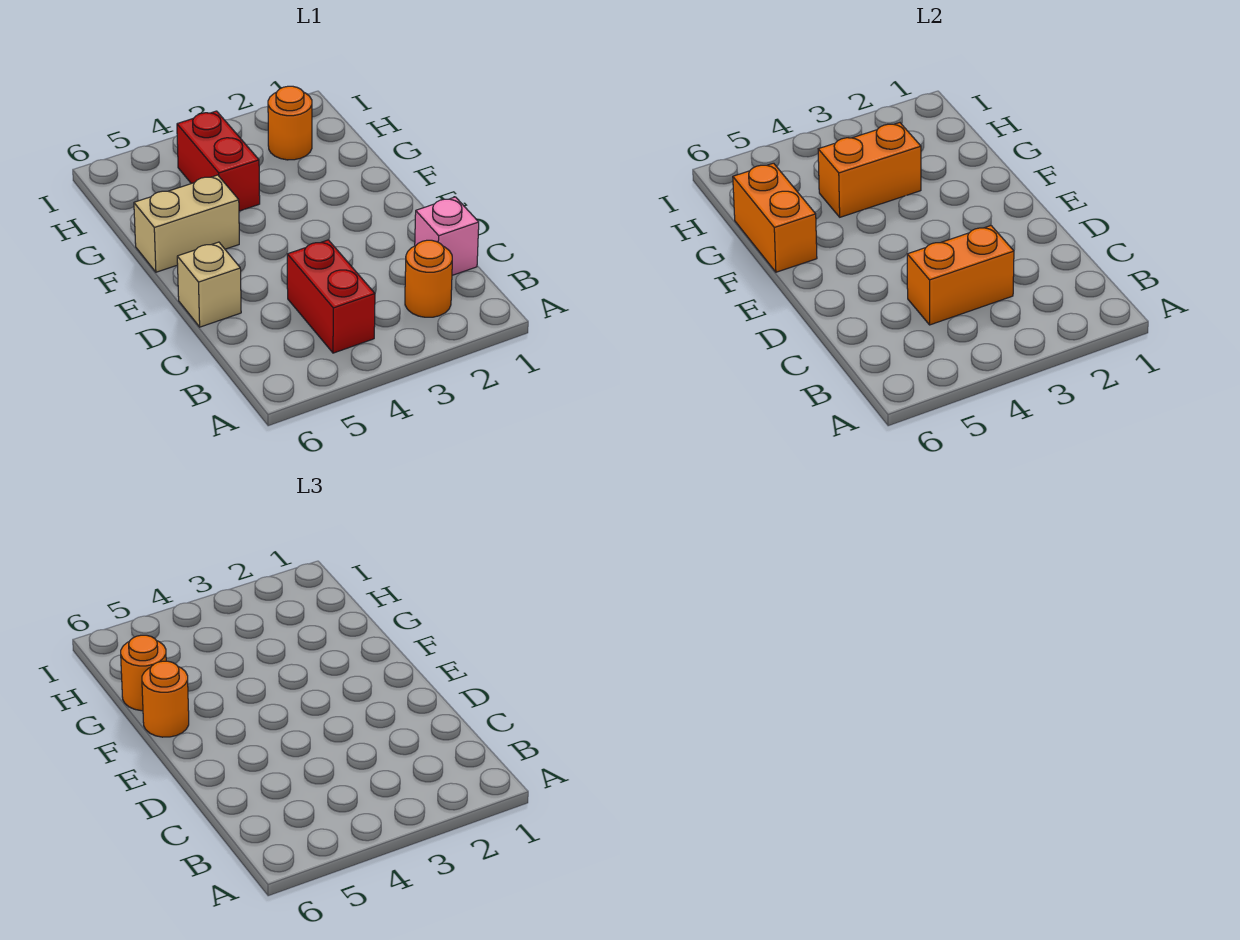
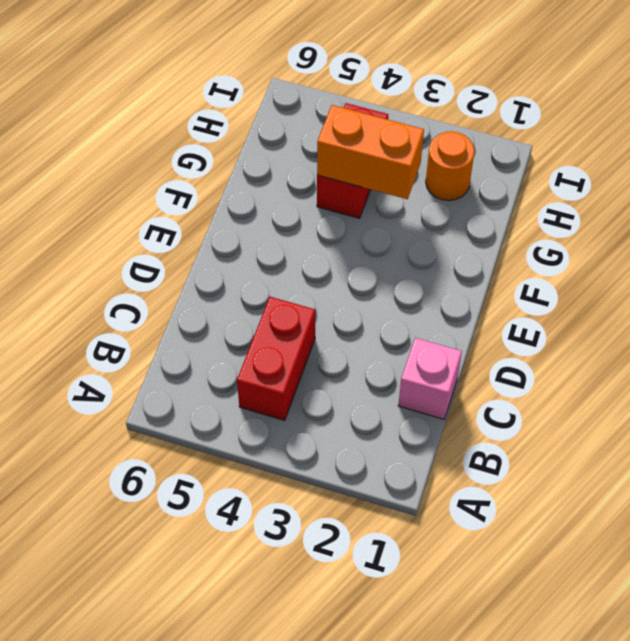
none -> orange round brick B2 level 1
none -> tan brick D6 level 1
none -> tan brick F5:F6 level 1

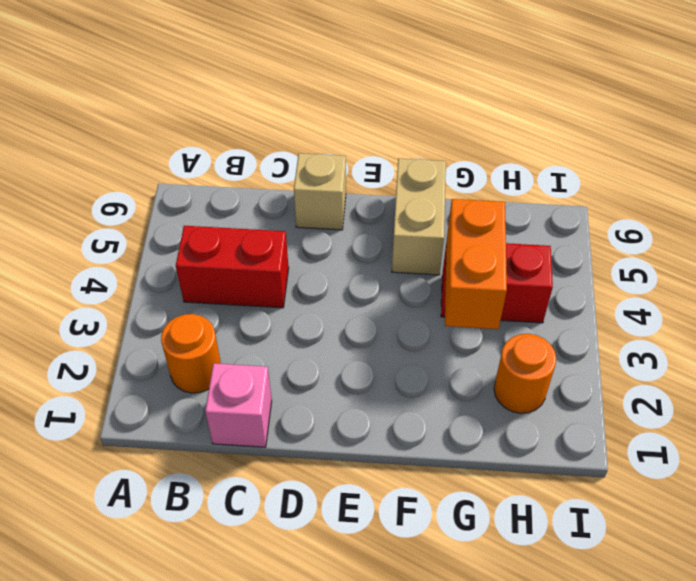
none -> orange brick C3:C4 level 2
none -> orange brick F6:G6 level 2
none -> orange round brick F6 level 3

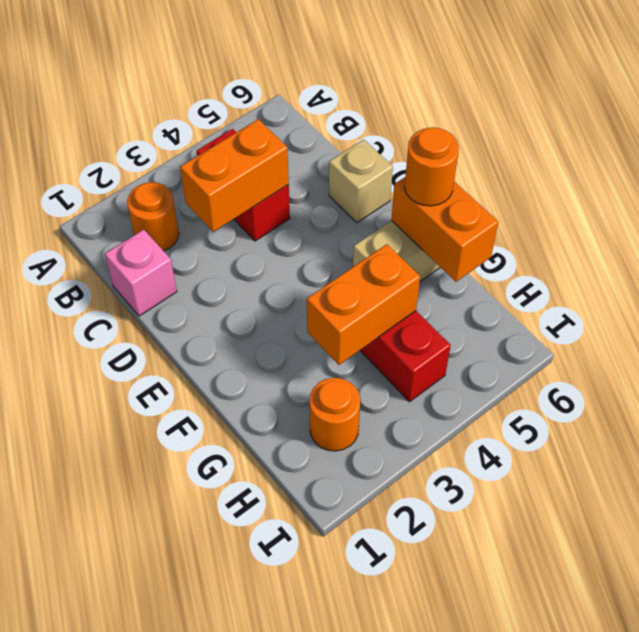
none -> orange round brick G6 level 3

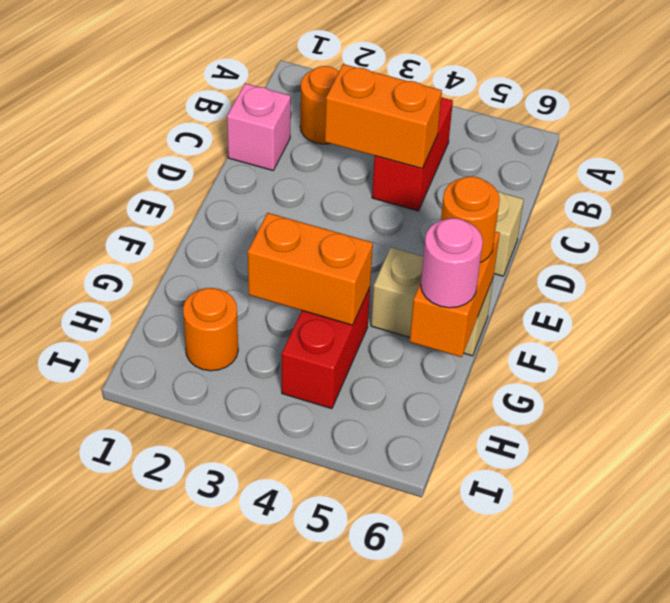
pink round brick G6 level 3 -> orange round brick G6 level 3

